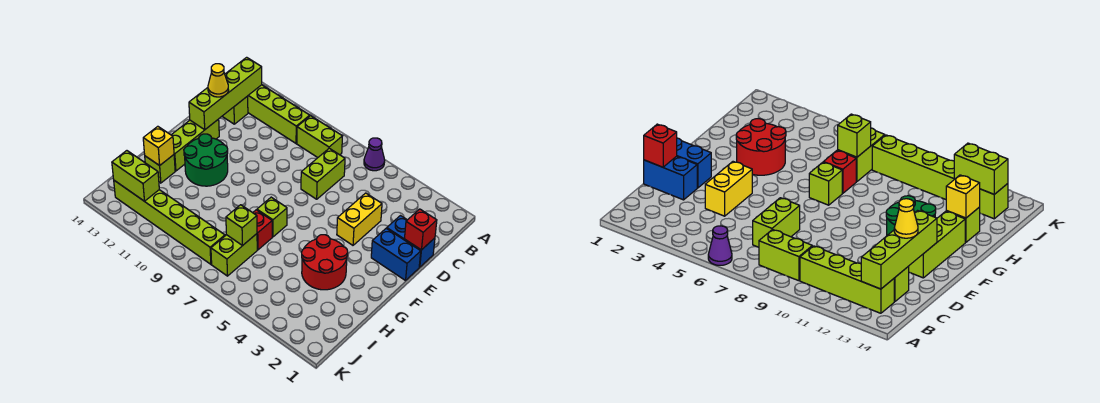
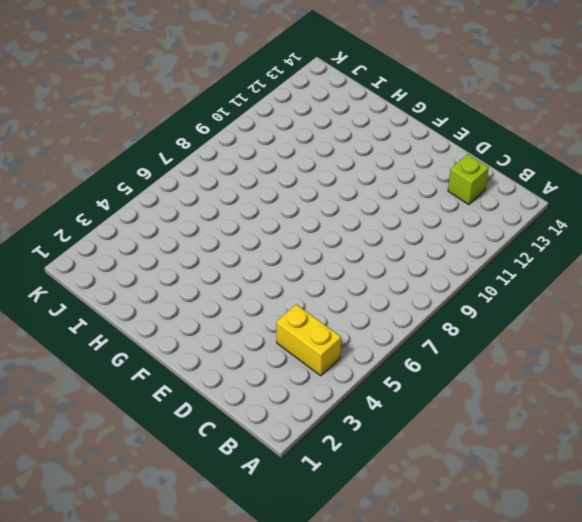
yellow brick B4:C4 level 1 -> yellow brick D4:E4 level 1
none -> purple cone A6 level 1
none -> lime brick B8:B9 level 1
none -> lime brick B10:B13 level 1

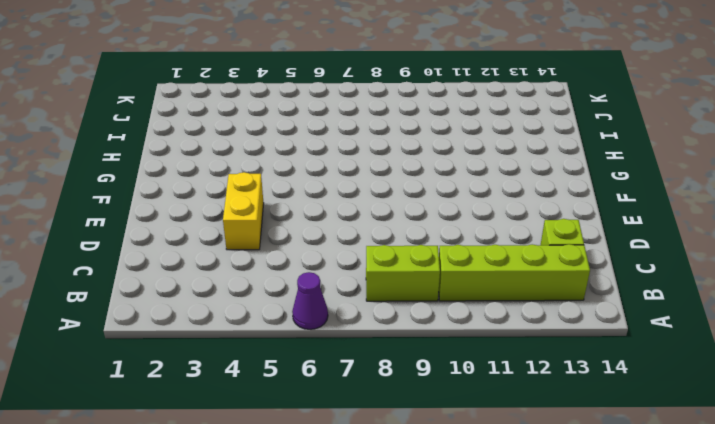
none -> lime brick C7:D7 level 1
none -> blue brick D1:D2 level 1
none -> blue brick E1:E2 level 1

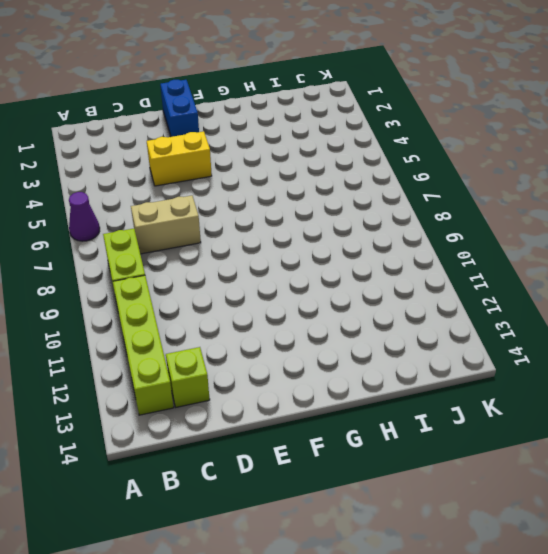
tan brick C7:D7 level 1 -> lime brick C7:D7 level 1
none -> blue brick D1:D2 level 1
none -> lime brick E13:G13 level 1
none -> green round brick F11:G12 level 1

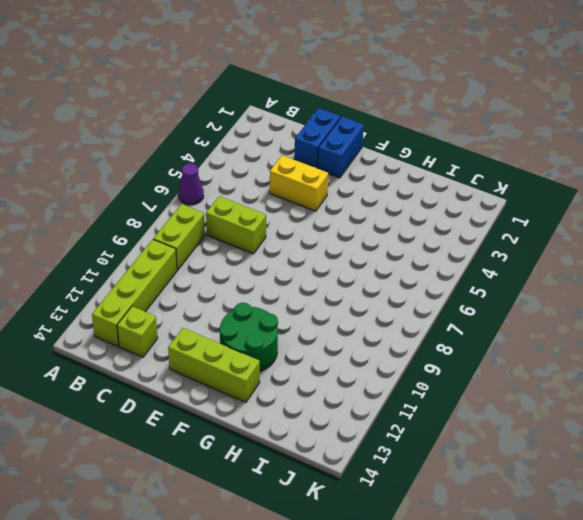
none -> red round brick G3:H4 level 1
none -> lime brick G7 level 1
none -> red brick H7 level 1

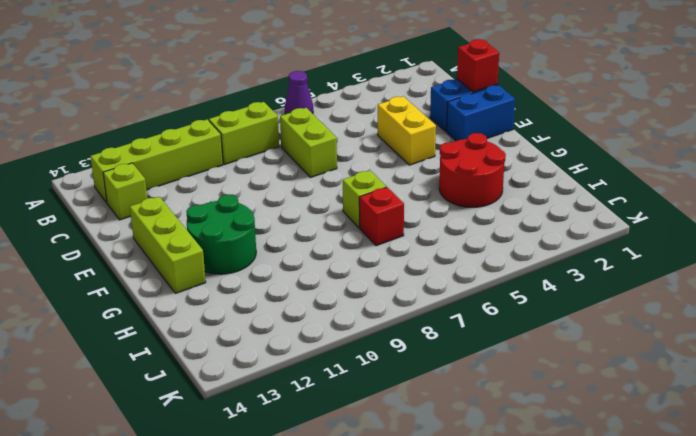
none -> lime brick H13 level 1
none -> lime brick I7:J7 level 1
none -> lime brick J8:J13 level 1

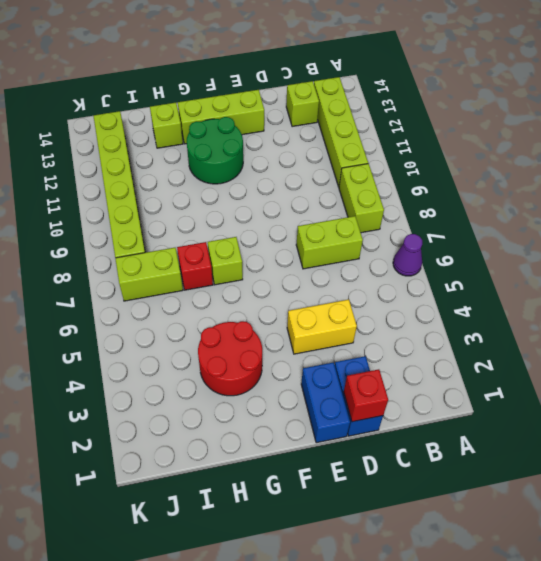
none -> lime brick B13:E13 level 2
none -> yellow brick H13 level 2
none -> lime brick I7 level 2

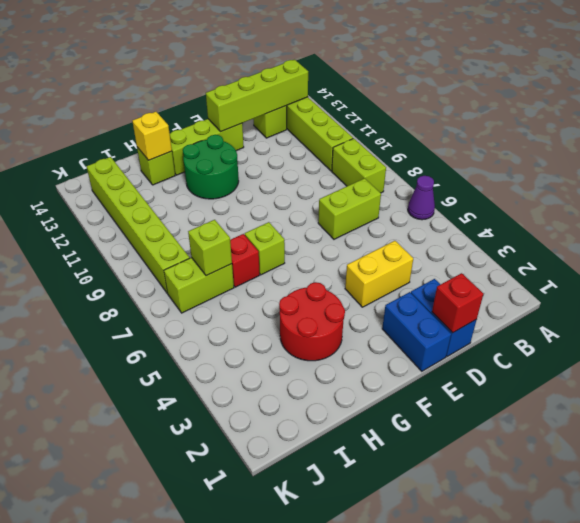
none -> lime brick J12:J13 level 2
none -> yellow cone D13 level 3

